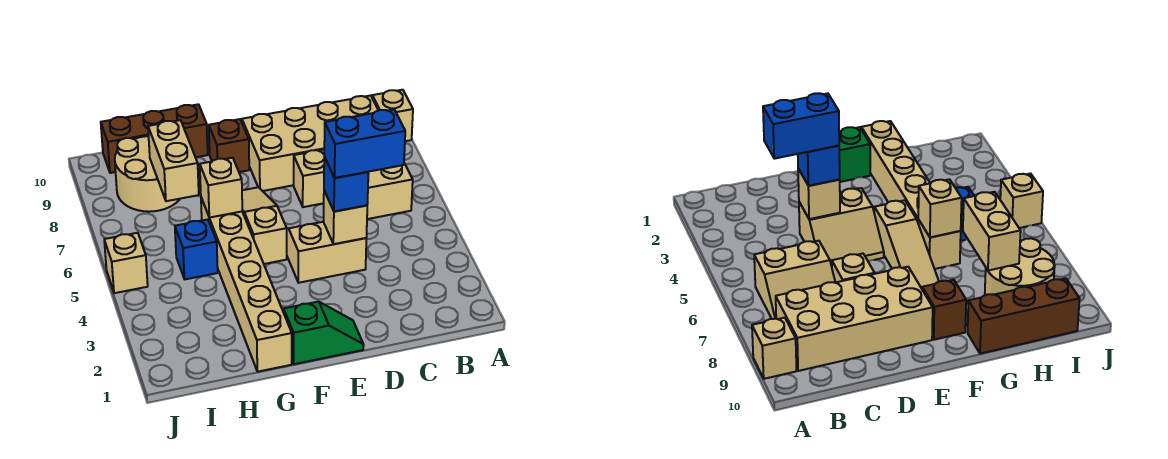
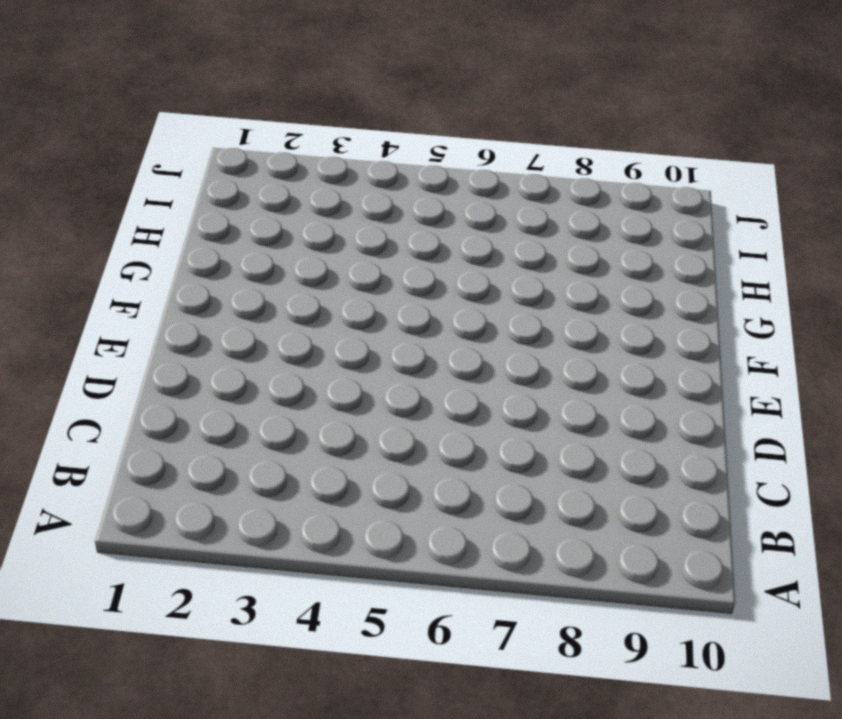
none -> tan brick A9 level 1
none -> tan slope B6:C7 level 1 top 6
none -> tan brick B8:E9 level 1

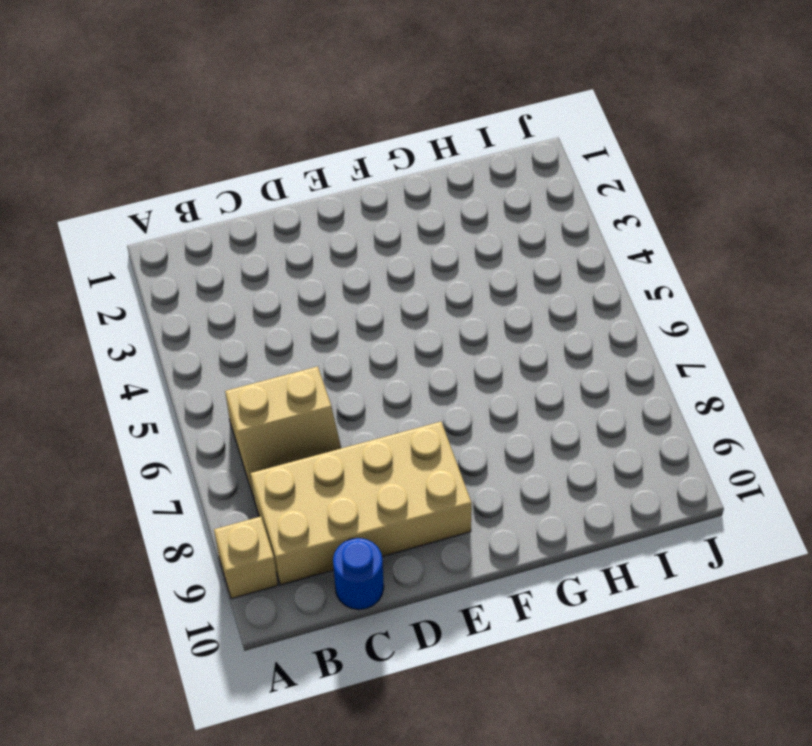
blue round brick C10 level 1 -> none
none -> tan slope D4:E5 level 1 top 4
none -> tan brick D7 level 1
none -> green slope E1:F1 level 1 top F

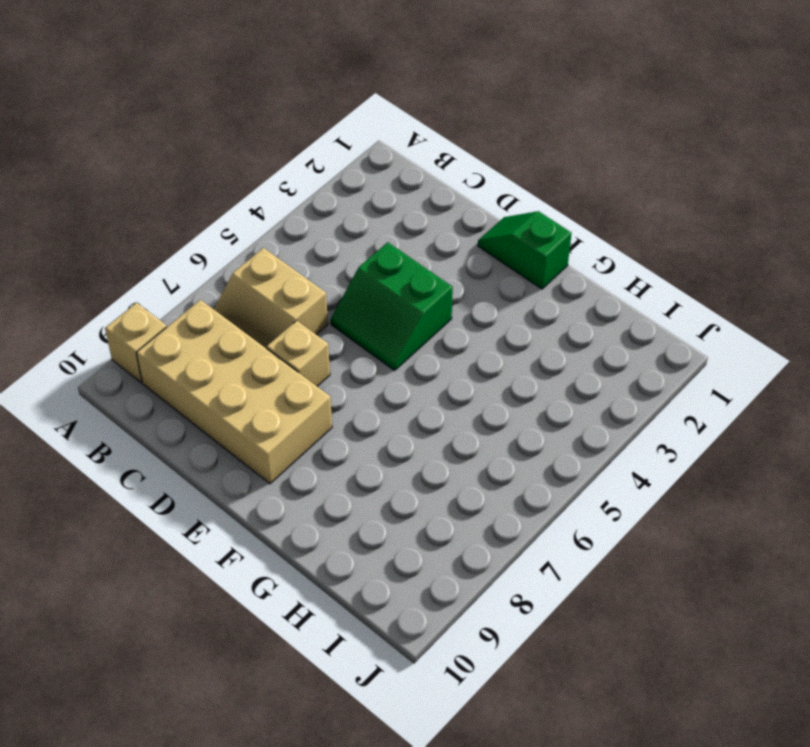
green slope D4:E5 level 1 top 4 -> tan slope D4:E5 level 1 top 4
none -> tan slope F5:F7 level 1 top 5
none -> brown brick F9 level 1
none -> tan brick G1:G6 level 1

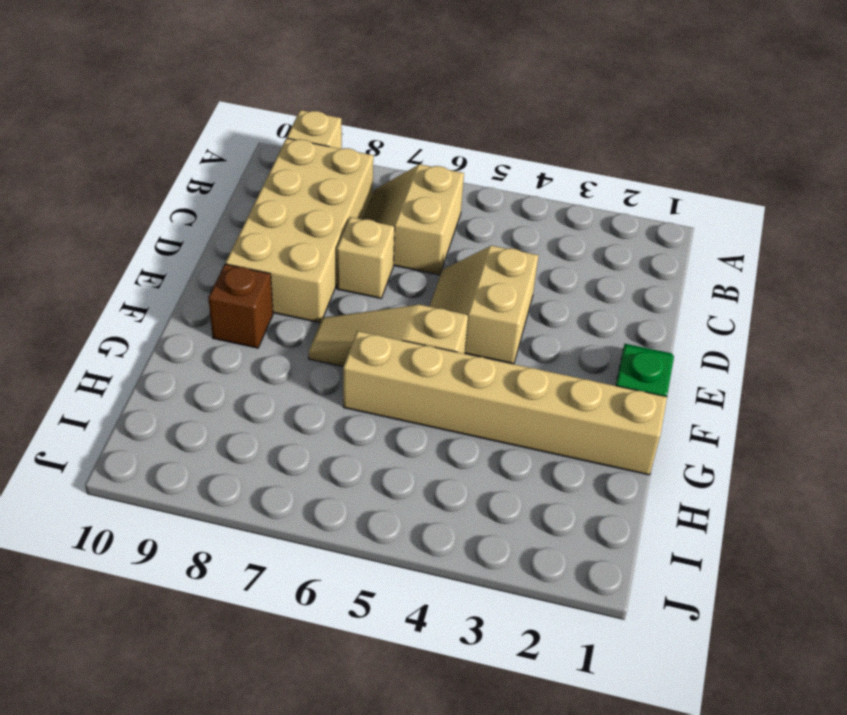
none -> brown brick G10:I10 level 1
none -> blue brick H5 level 1
none -> tan round brick H8:I9 level 1

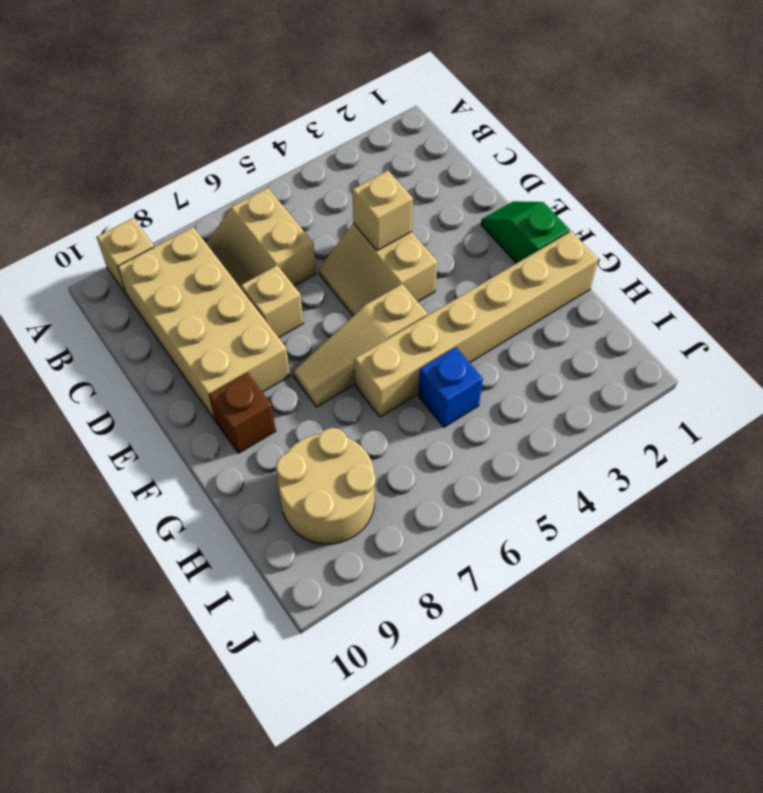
none -> brown brick G10:I10 level 1
none -> tan brick J5 level 1
none -> tan brick G6 level 2

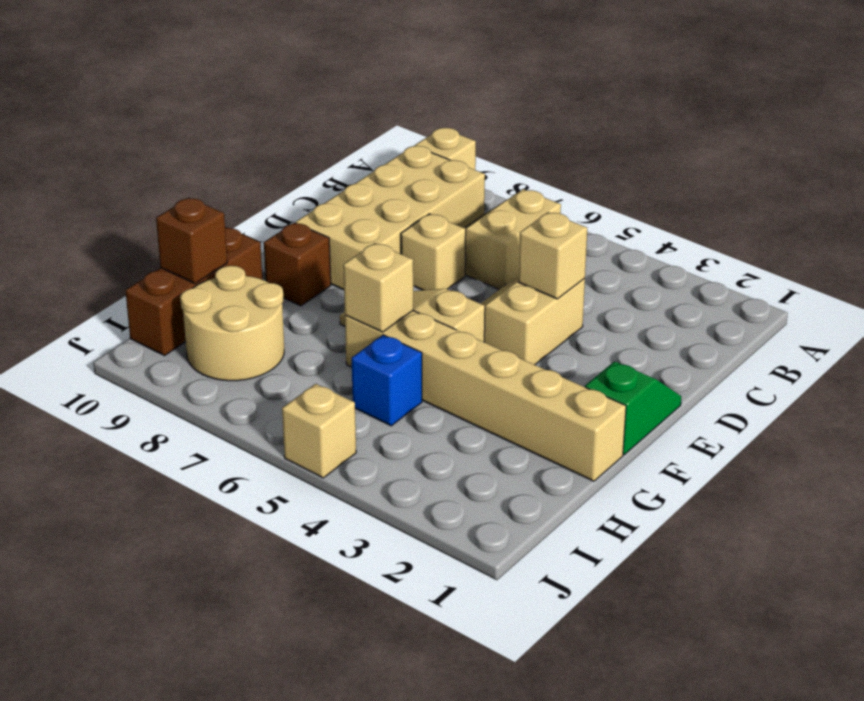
brown brick H10 level 2 -> none
none -> tan brick H7:H8 level 2
none -> blue brick D4 level 3
none -> blue brick C4:D4 level 4

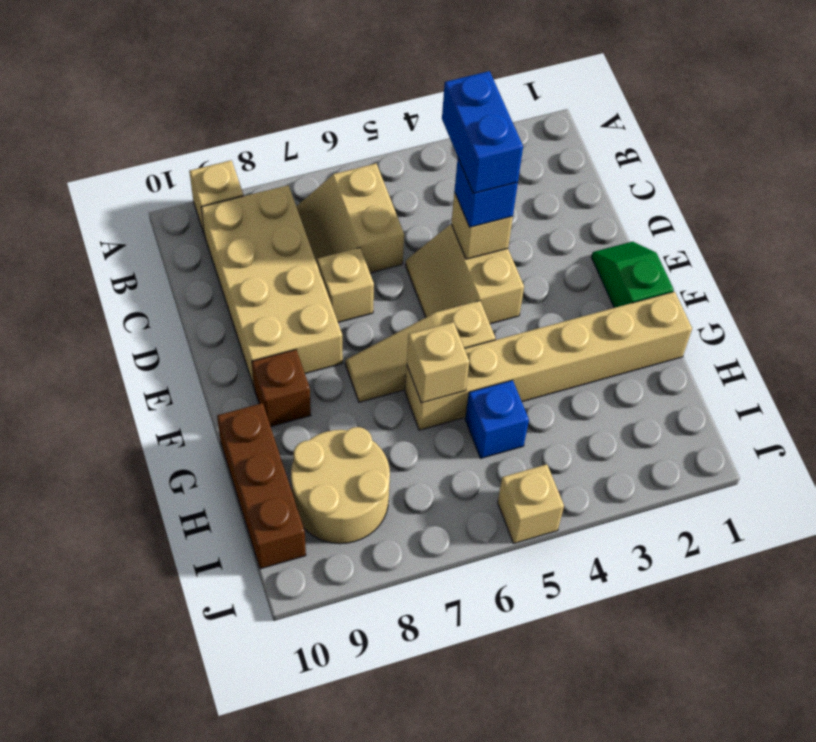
none -> tan brick H7:H8 level 2

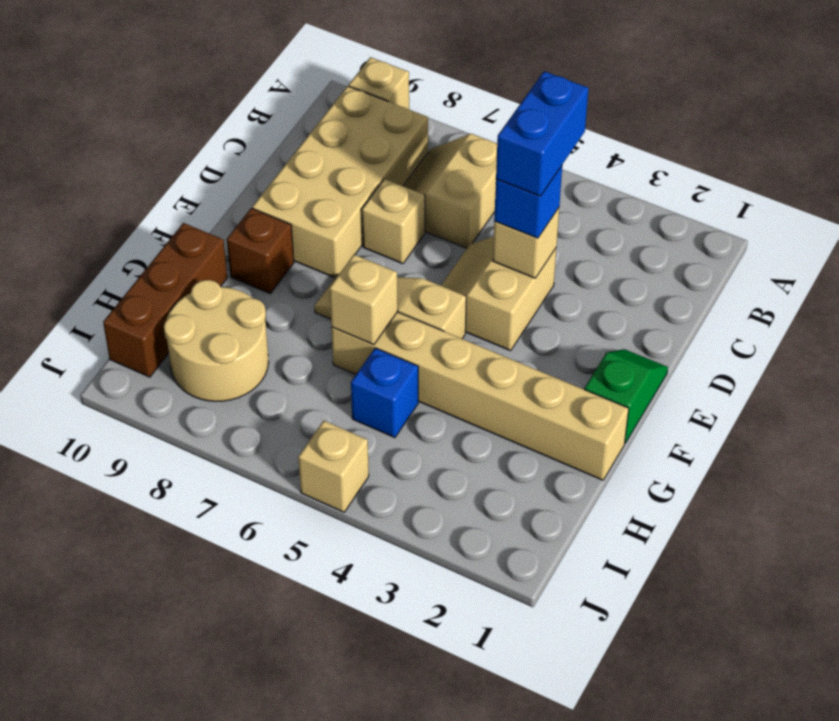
none -> tan brick H7:H8 level 2

